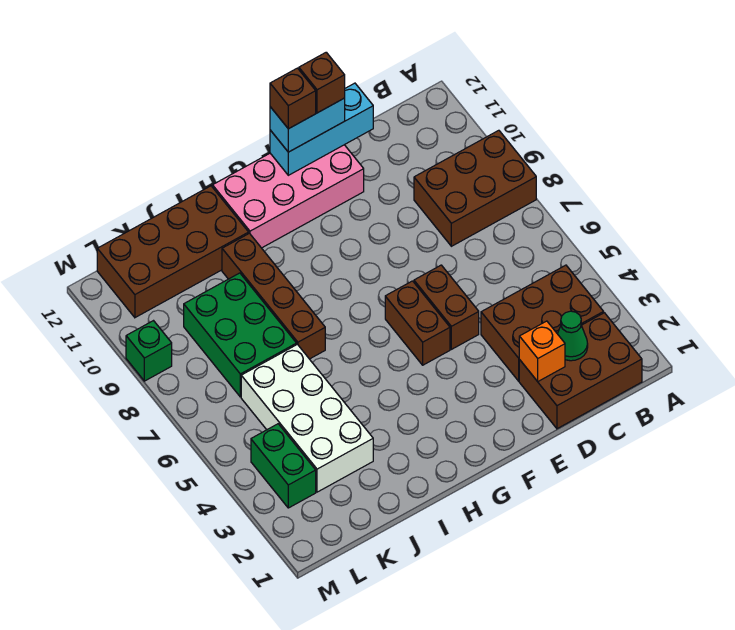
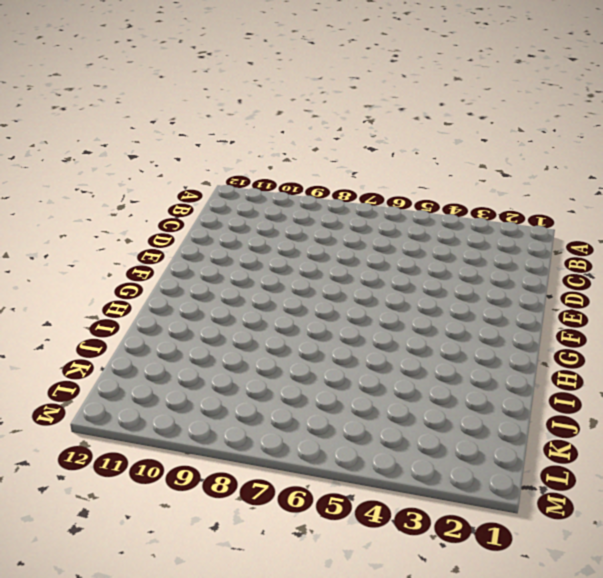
none -> brown brick A8:C9 level 1
none -> brown brick B1:D2 level 1
none -> brown brick B3:D4 level 1

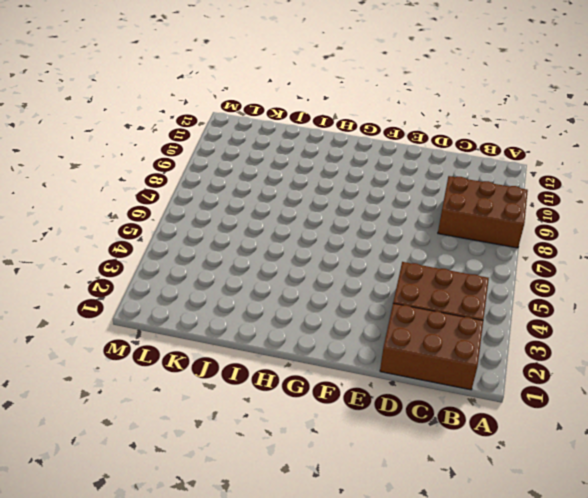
none -> brown brick E5:E6 level 1
none -> pink brick E11:H12 level 1
none -> brown brick F5:F6 level 1

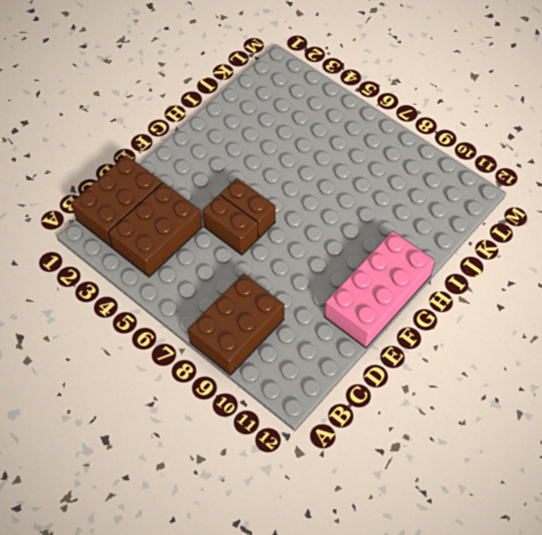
none -> brown brick I7:I10 level 1
none -> brown brick I11:L12 level 1
none -> white brick J3:K6 level 1

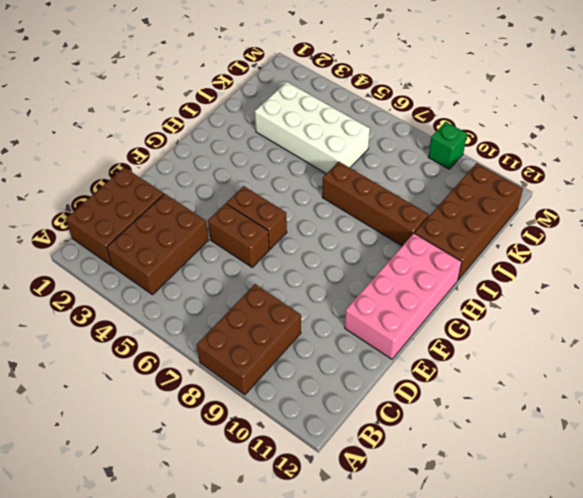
none -> green brick J7:K9 level 1
none -> green brick L3:L4 level 1
none -> green cone C2 level 2

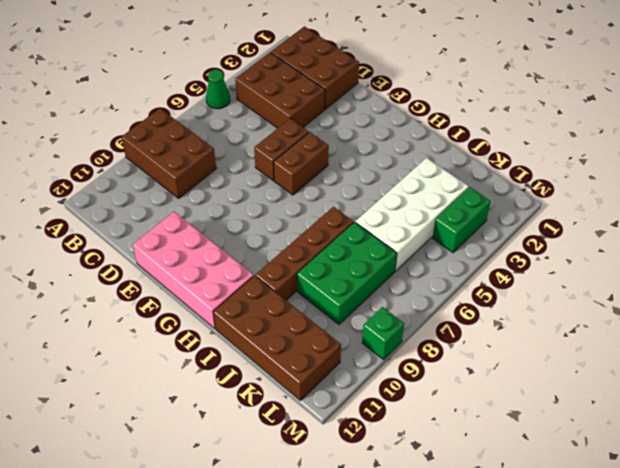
green cone A5 level 1 -> green cone C2 level 2
none -> orange brick D2 level 2
none -> cyan brick D12:F12 level 2
none -> cyan brick E12:F12 level 3

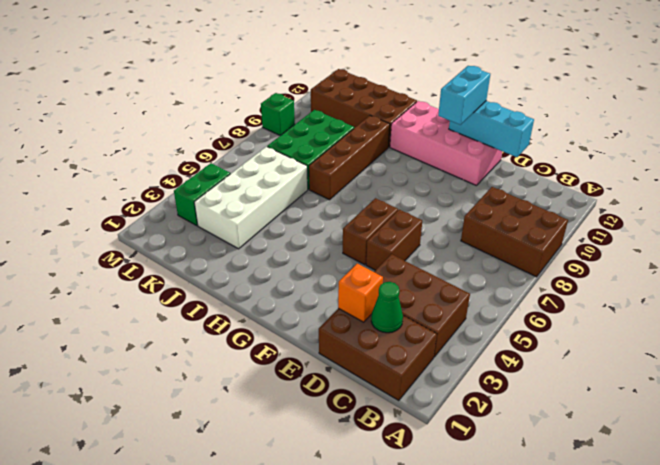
cyan brick F11:F12 level 3 -> cyan brick E12:F12 level 3
none -> brown brick E12 level 4
none -> brown brick F12 level 4

